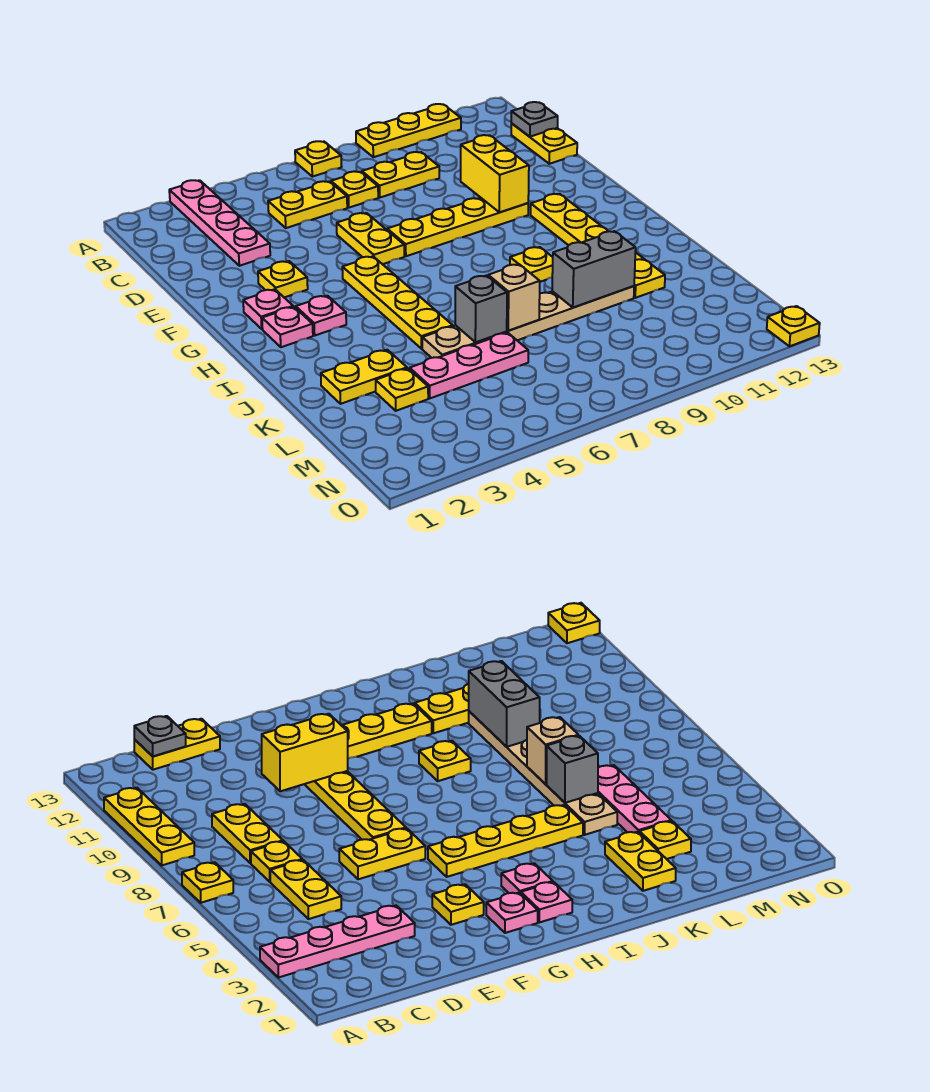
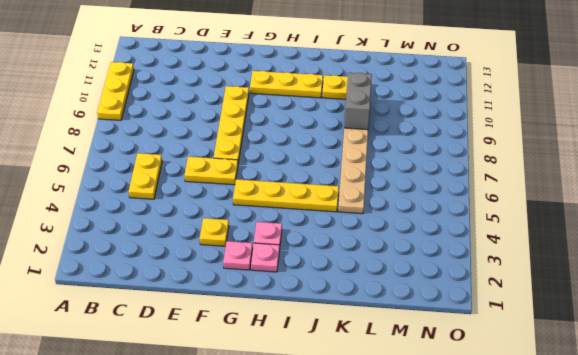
none -> pink plate A3:D3 level 1
none -> yellow plate A7 level 1
none -> yellow plate C7 level 1

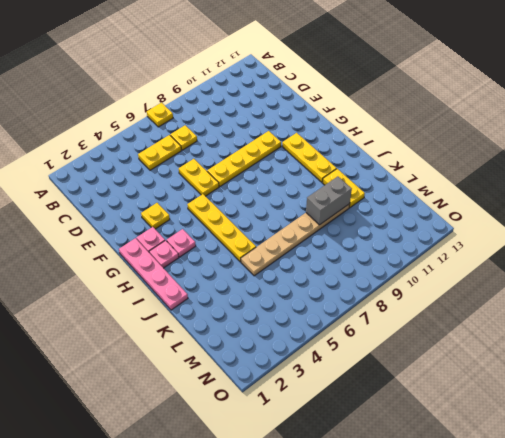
pink plate G1:J1 level 1 -> pink plate A3:D3 level 1
none -> yellow plate A9:A11 level 1
none -> yellow plate C8:C9 level 1
none -> yellow plate C13:D13 level 1

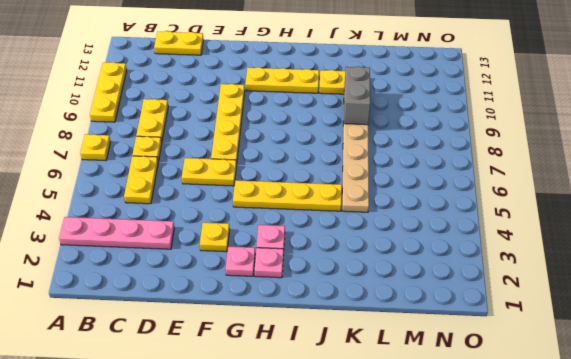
none -> yellow plate I9 level 1
none -> yellow plate K2:K3 level 1
none -> yellow plate L3 level 1

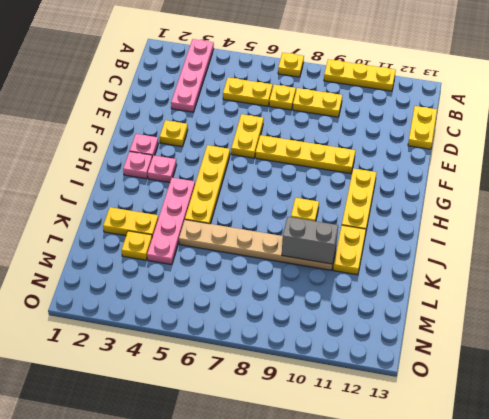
pink plate I4:L4 level 1 -> pink plate L4:L6 level 1
none -> yellow plate O13 level 1
none -> grey plate C13 level 2
none -> yellow brick E10:F10 level 2

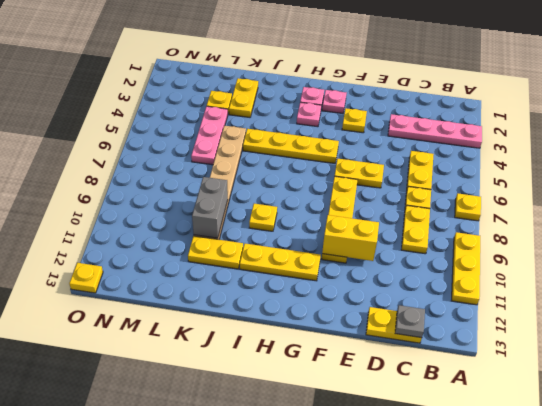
none -> grey brick K6 level 2
none -> tan brick K7 level 2

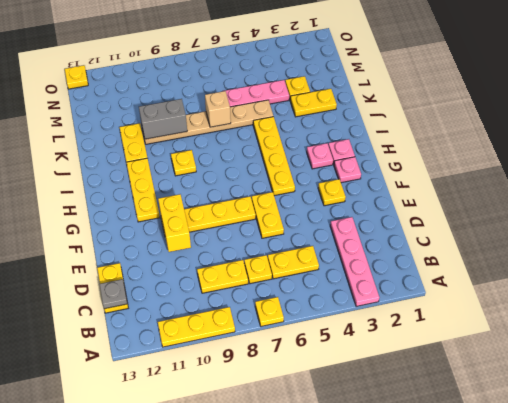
none -> grey brick K6 level 2

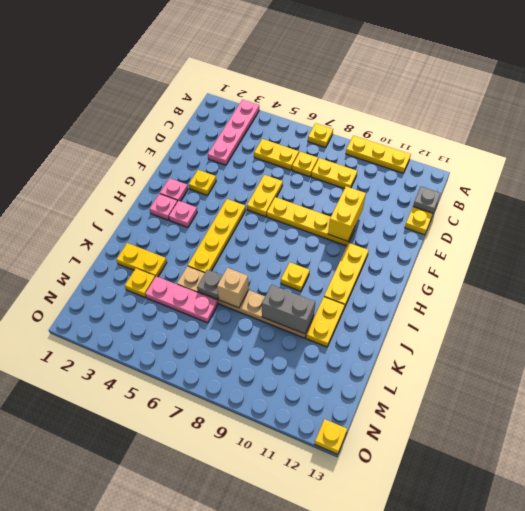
grey plate K6 level 2 -> grey brick K6 level 2

